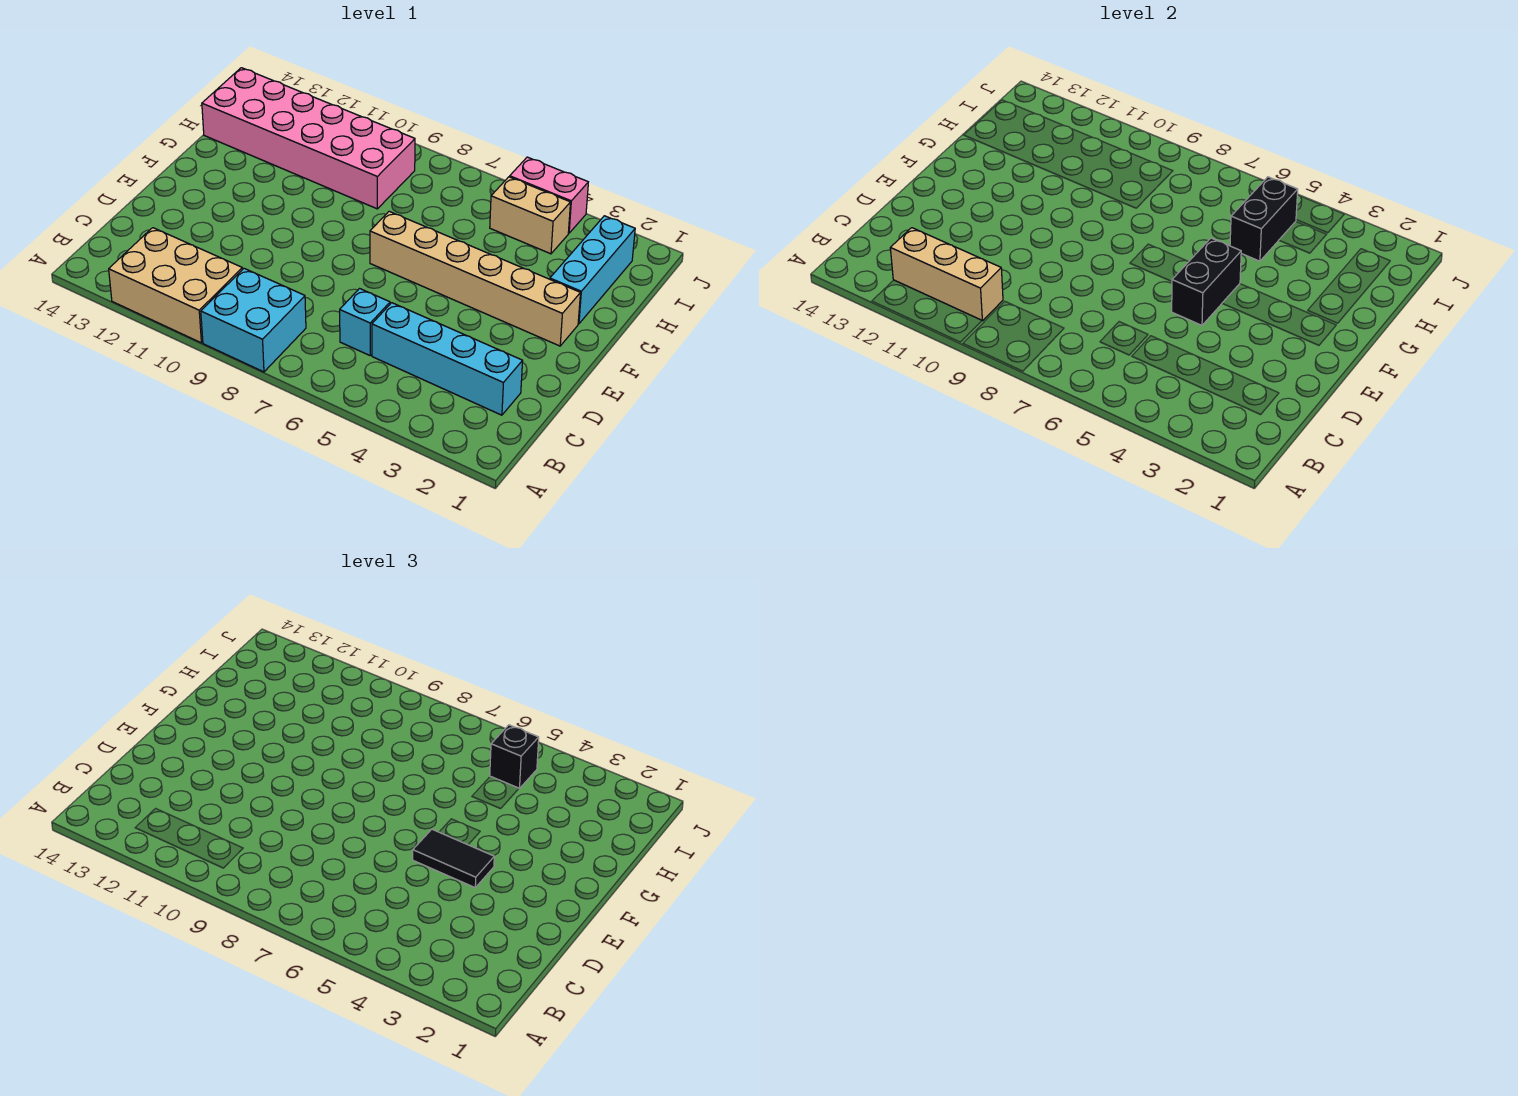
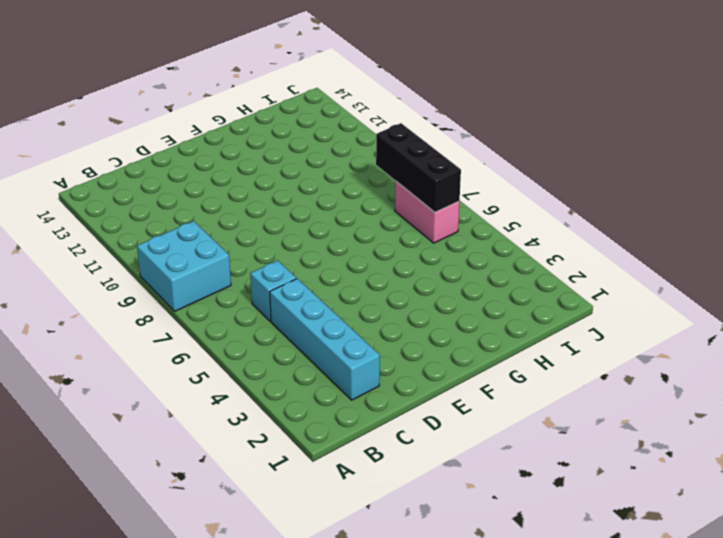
pink brick I6:I7 level 1 -> pink brick J4:J5 level 1
black brick I6:I8 level 2 -> none
none -> tan brick A10:B12 level 1
none -> tan brick F2:F7 level 1
none -> cyan brick G2:I2 level 1

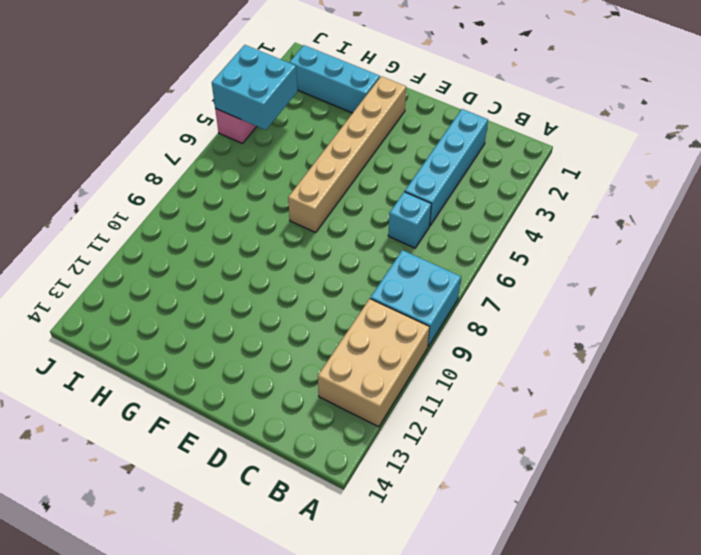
cyan brick I4:J5 level 2 -> black brick H5:I5 level 2
none -> pink brick H9:I14 level 1
none -> tan brick I4:I5 level 1
none -> tan brick B10:B12 level 2

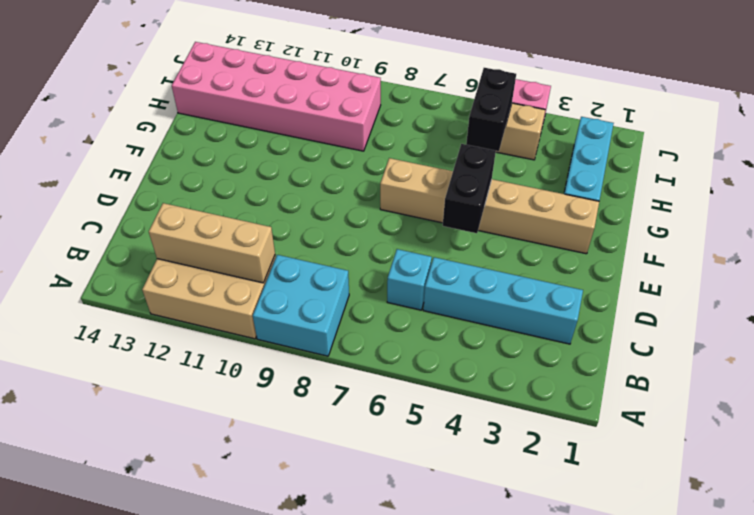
none -> black tile E4:E5 level 3
none -> black brick I5 level 3

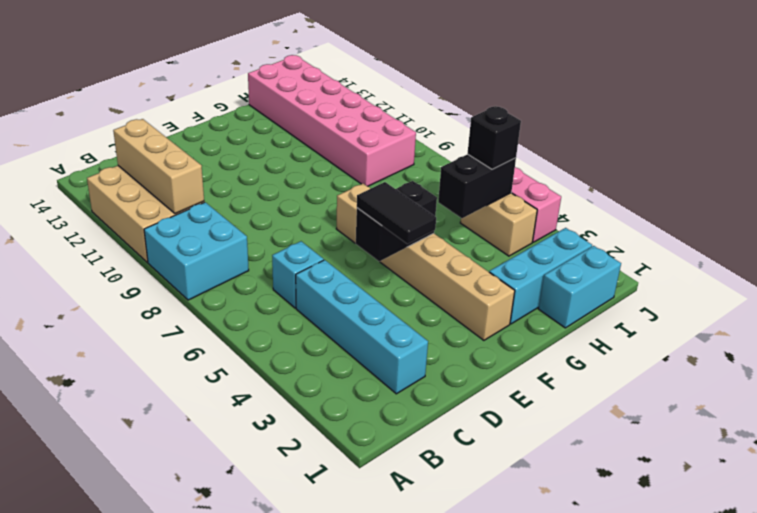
cyan brick H1:I1 level 1 -> none

